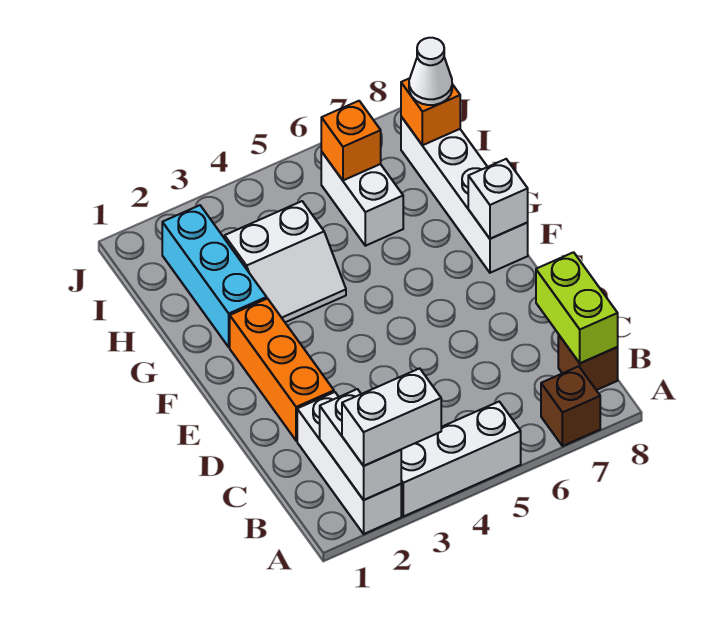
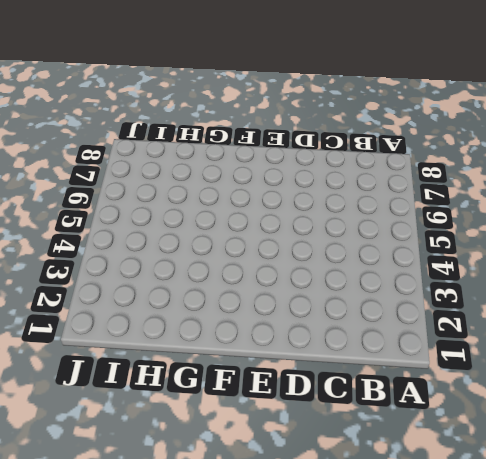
none -> white brick A2:C2 level 1
none -> white brick A3:A5 level 1
none -> brown brick A7 level 1

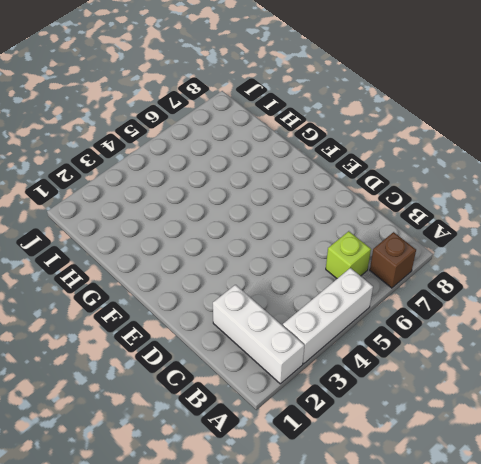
lime brick B6 level 1 -> none
none -> brown brick B8 level 1
none -> orange brick D2:F2 level 1
none -> white brick F8:I8 level 1

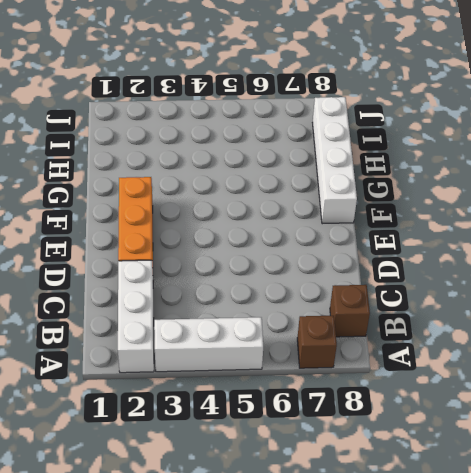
none -> cyan brick G2:I2 level 1
none -> white slope G3:H4 level 1 top H
none -> white brick H6:I6 level 1

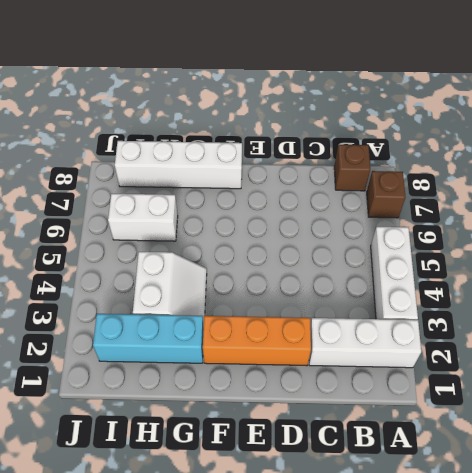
none -> white brick A2:B2 level 2
none -> lime brick B8:C8 level 2
none -> white brick F8 level 2

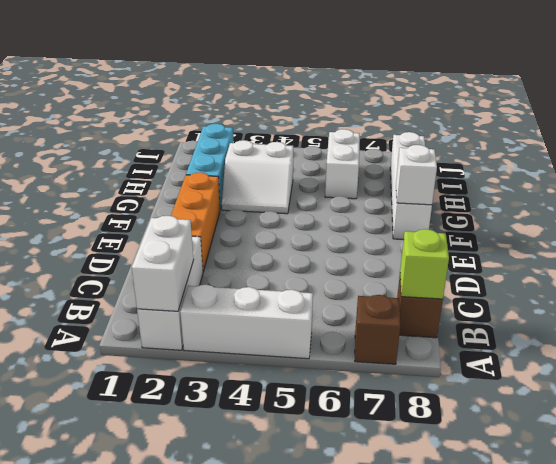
lime brick B8 level 2 -> lime brick B8:C8 level 2
none -> orange brick I6 level 2
none -> orange brick I8 level 2
none -> white brick A2:A3 level 3

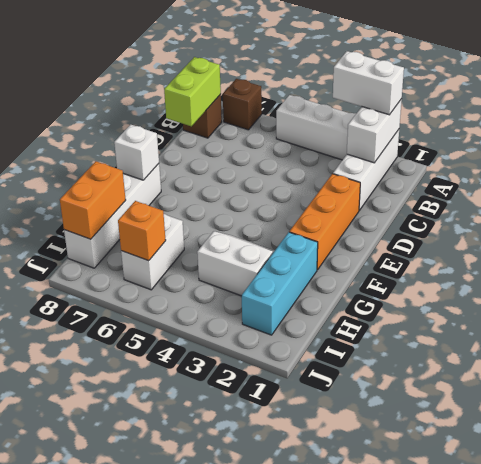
orange brick H8:I8 level 2 -> orange brick I8 level 2
none -> white cone I8 level 3

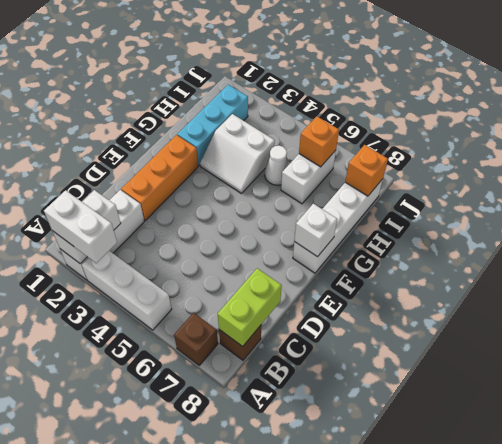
white cone H5 level 1 -> white cone I8 level 3

